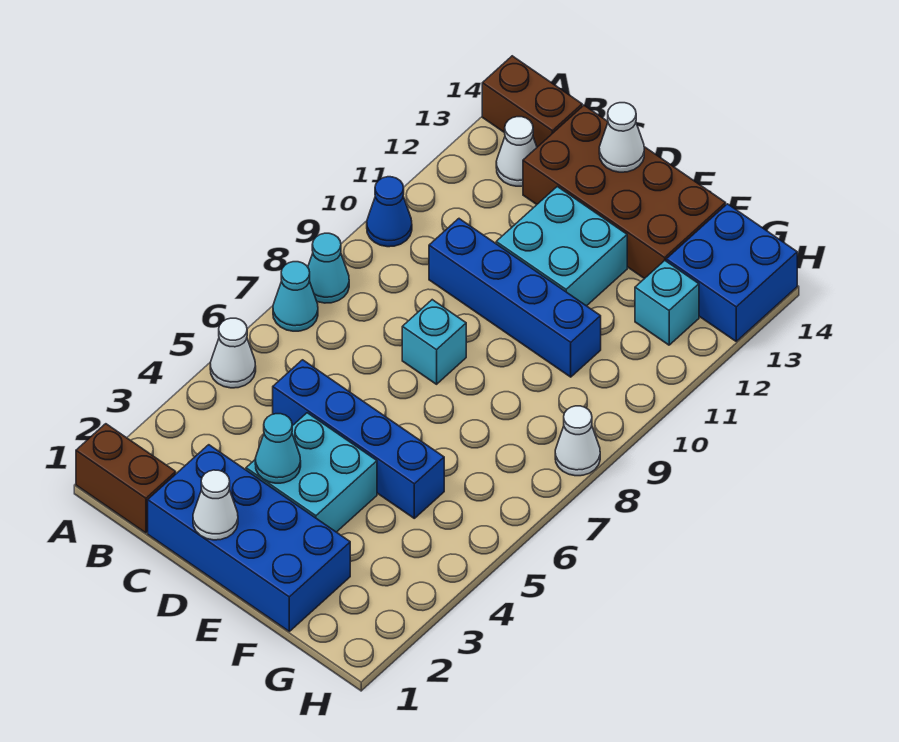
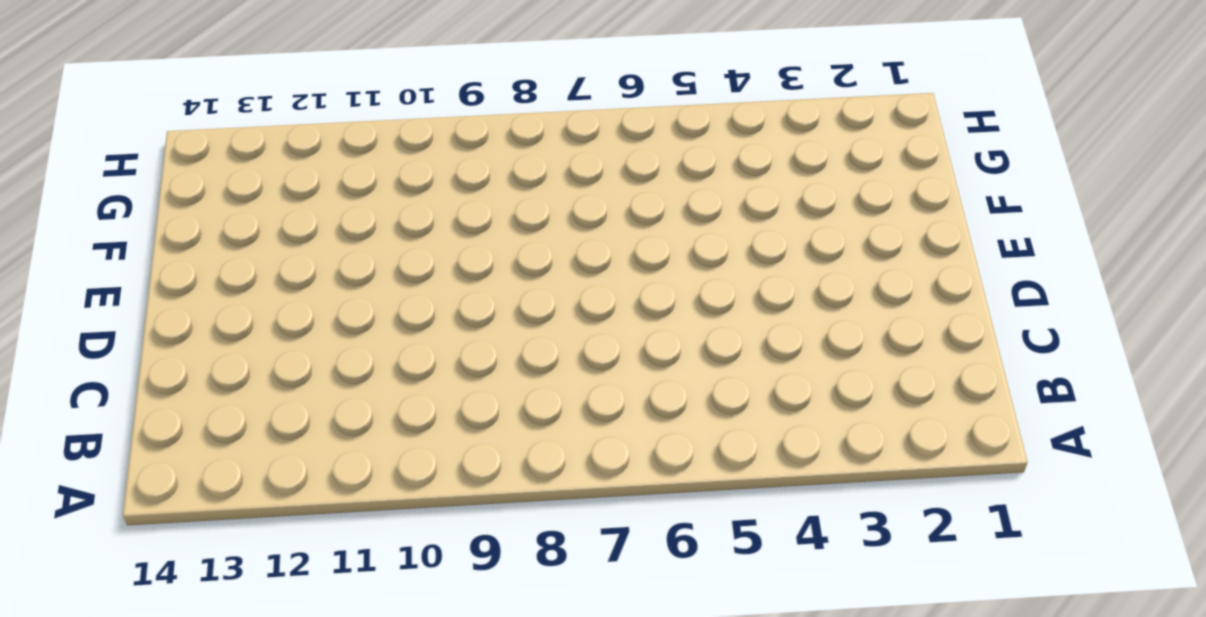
none -> brown brick A1:B1 level 1
none -> white cone A5 level 1
none -> cyan cone A7 level 1

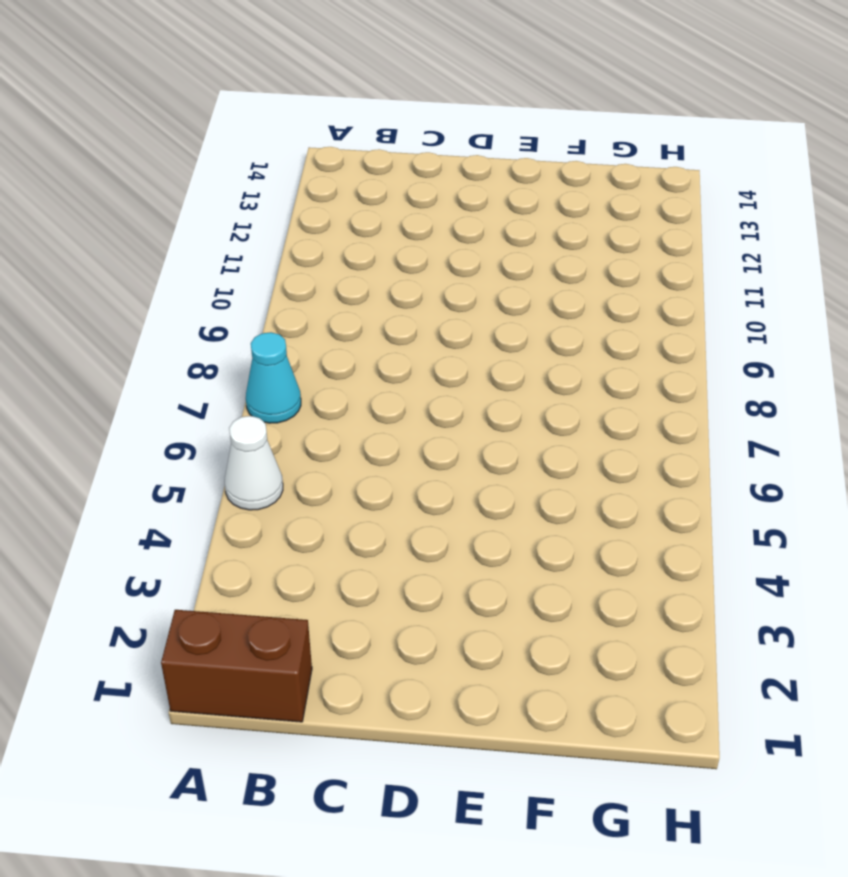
none -> cyan cone A8 level 1
none -> blue cone A10 level 1
none -> brown brick A14:B14 level 1

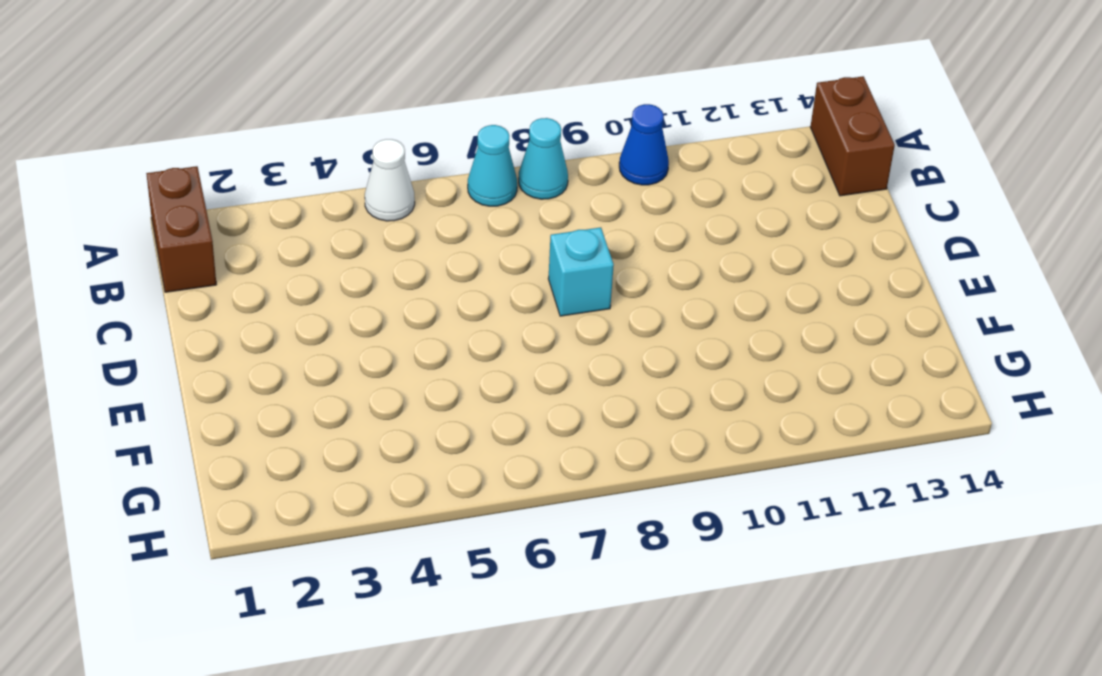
none -> white cone B13 level 1
none -> blue brick C1:F2 level 1
none -> blue brick C5:F5 level 1

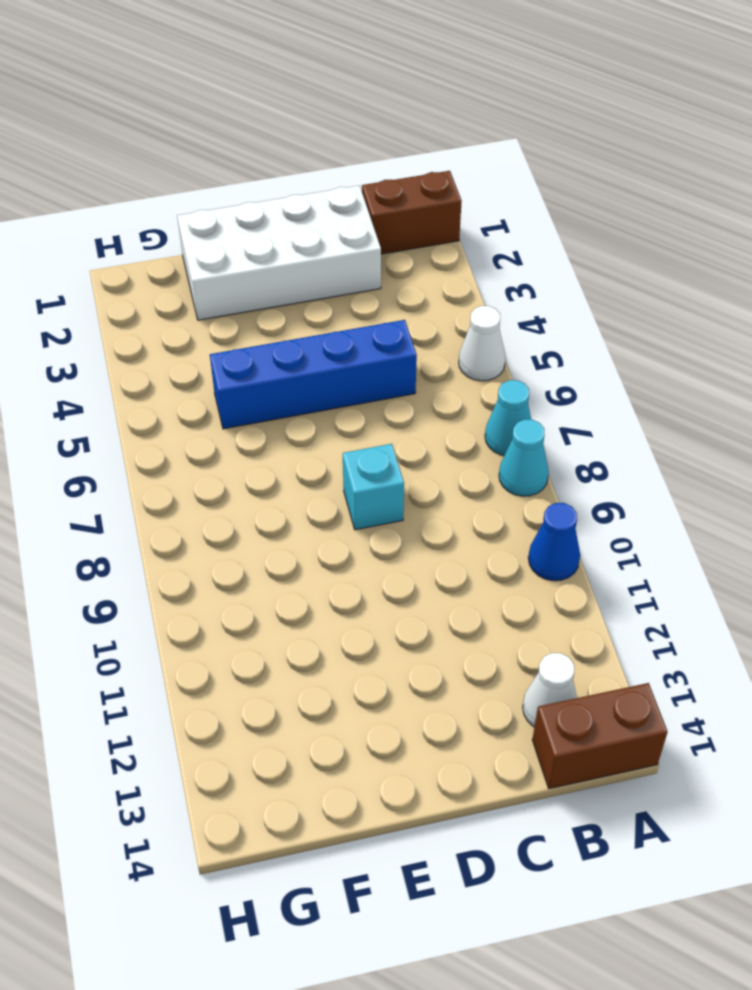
white brick C1:F2 level 1 -> blue brick C1:F2 level 1
none -> blue brick C10:F10 level 1
none -> brown brick C13:F14 level 1
none -> cyan brick D3:E4 level 1

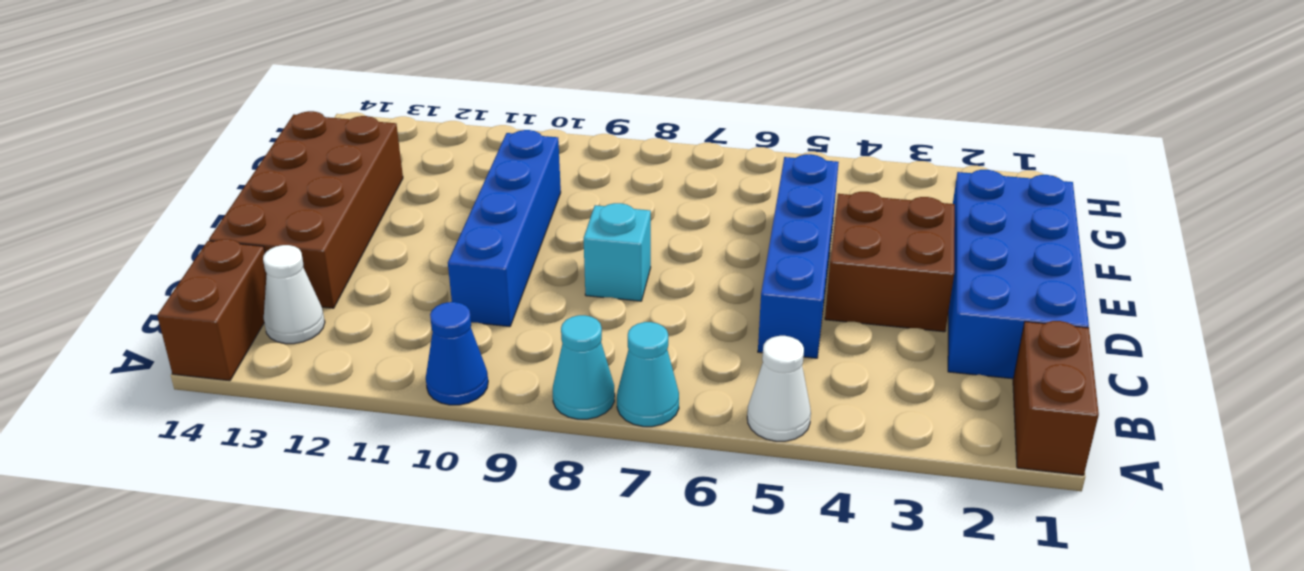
brown brick D3:E4 level 1 -> cyan brick D3:E4 level 1
none -> cyan brick D11:E12 level 1
none -> cyan brick G12 level 1
none -> blue brick G13:H14 level 1

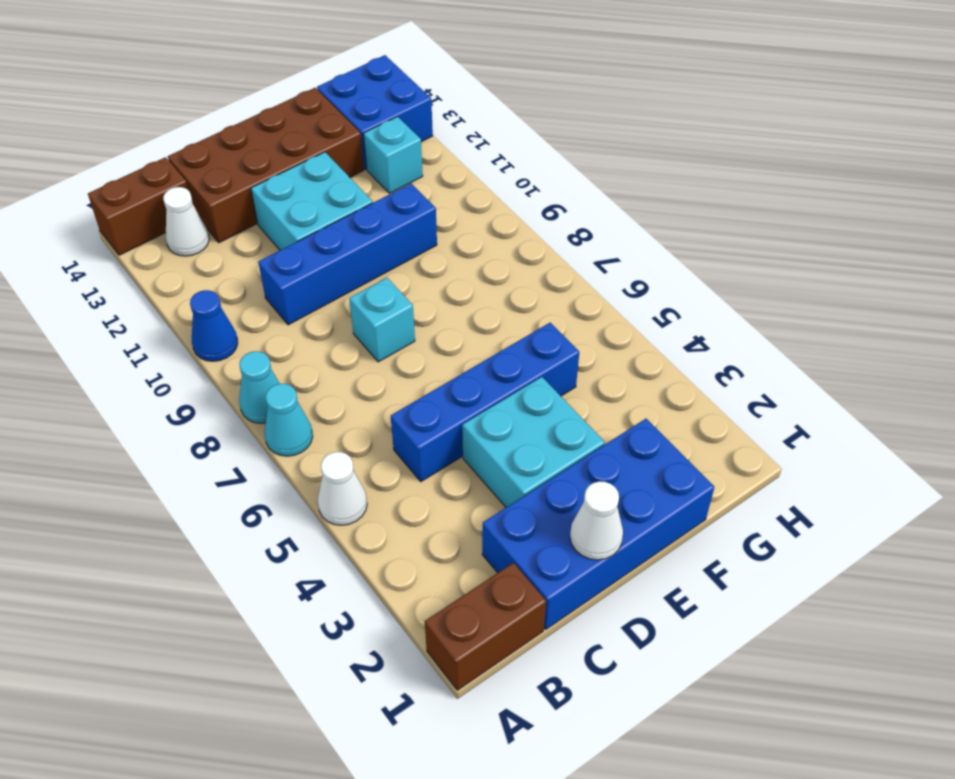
none -> white cone H8 level 1
none -> cyan cone D3 level 2
none -> white cone D14 level 2

